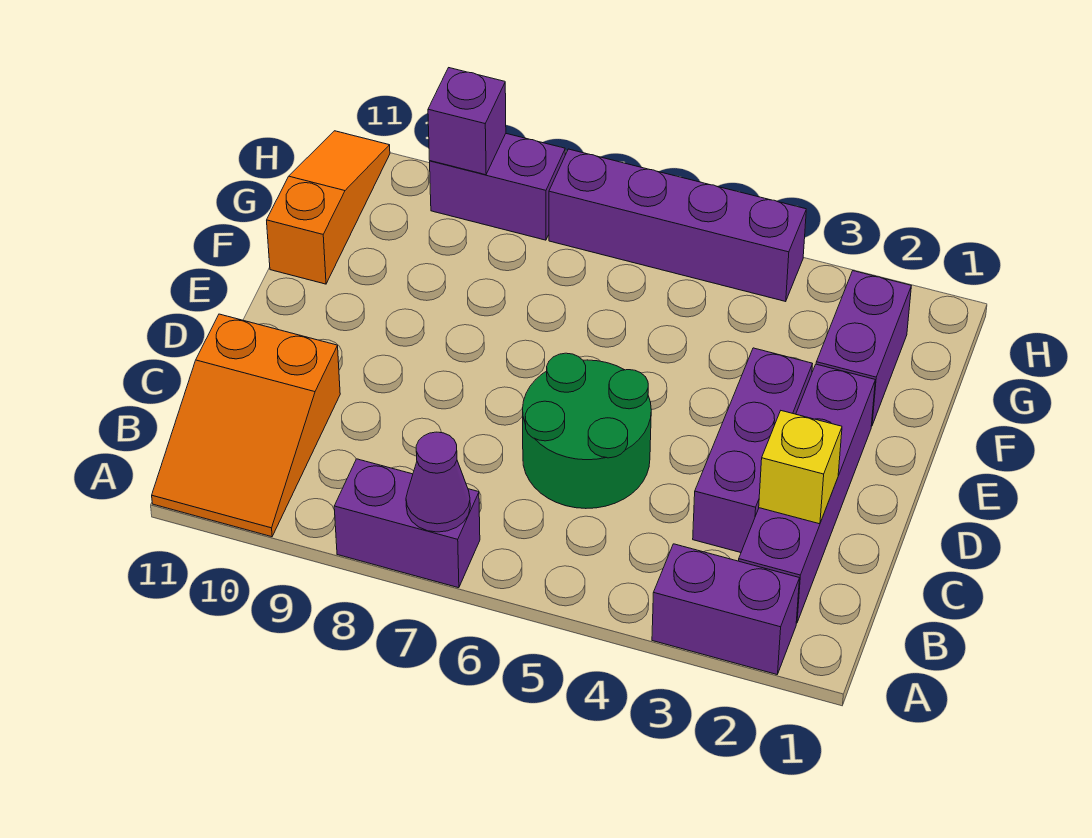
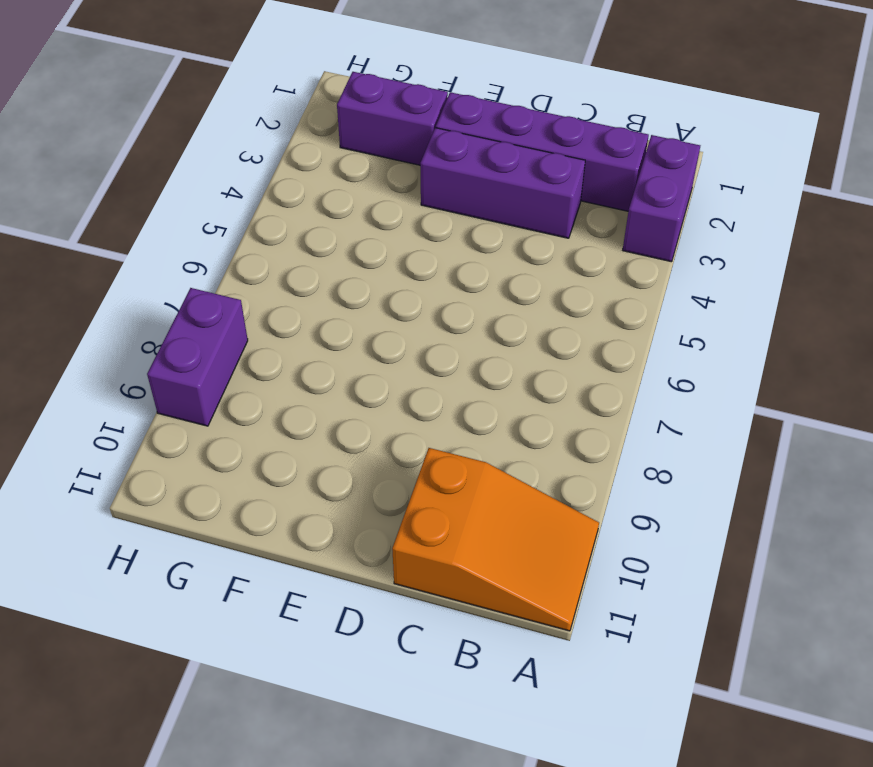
none -> purple brick A7:A8 level 1
none -> green round brick C5:D6 level 1
none -> orange slope F11:H11 level 1 top F

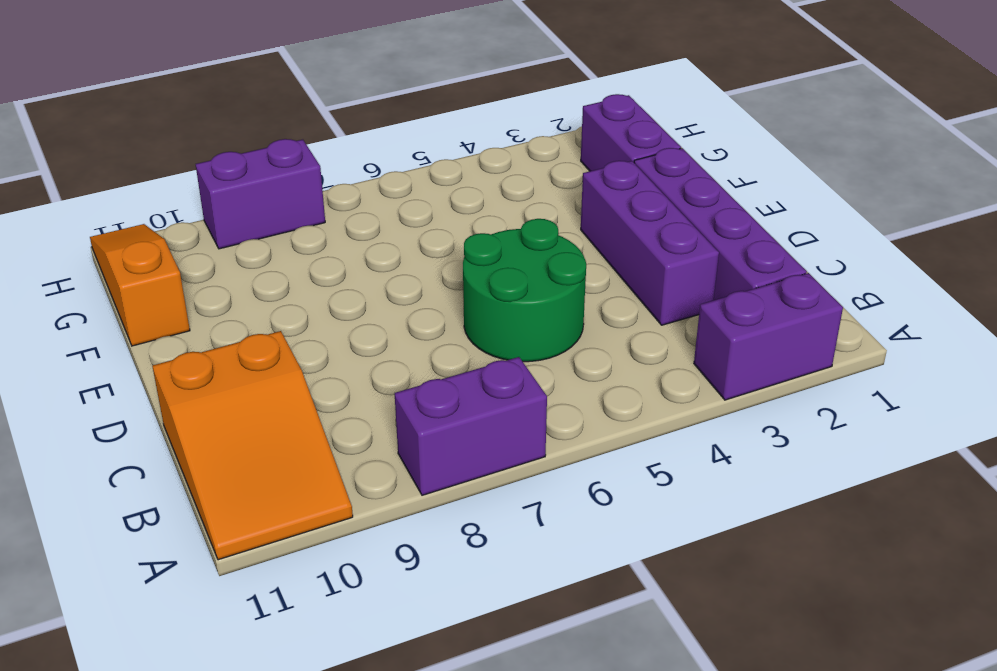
none -> purple brick H4:H7 level 1
none -> purple cone A7 level 2
none -> yellow brick C2 level 2

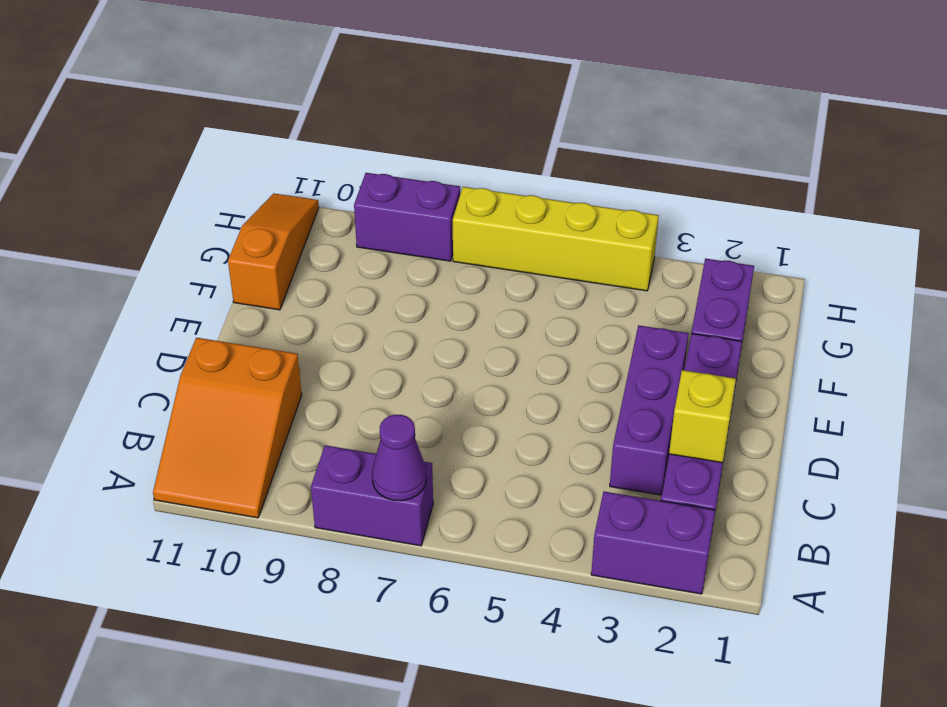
yellow brick H4:H7 level 1 -> purple brick H4:H7 level 1
none -> green round brick C5:D6 level 1
none -> purple brick H9 level 2

